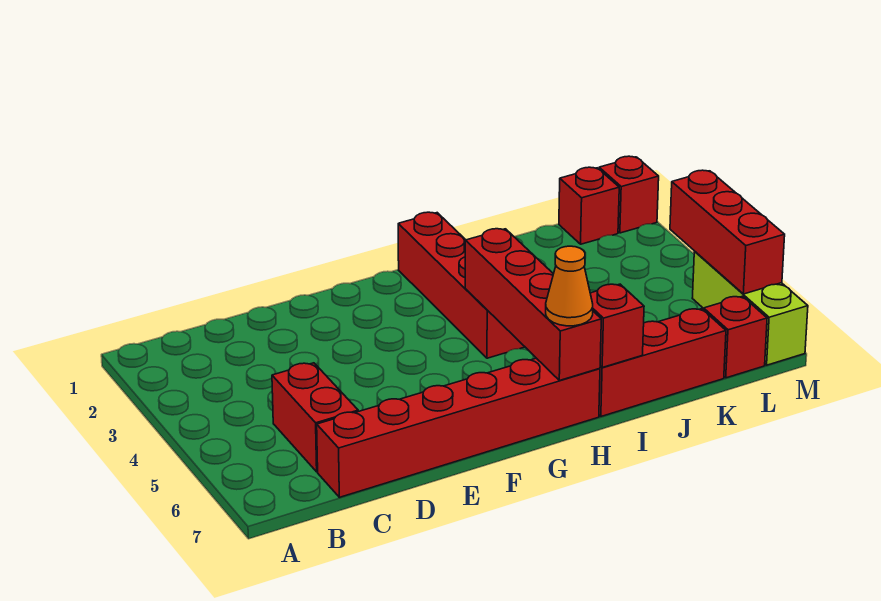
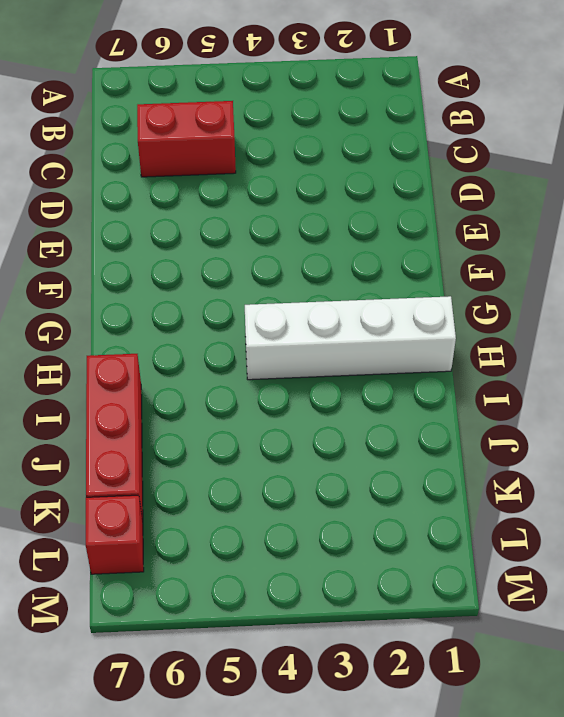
white brick H1:H4 level 1 -> red brick H1:H4 level 1
none -> red brick C7:H7 level 1
none -> red brick L1 level 1
none -> red brick M1 level 1

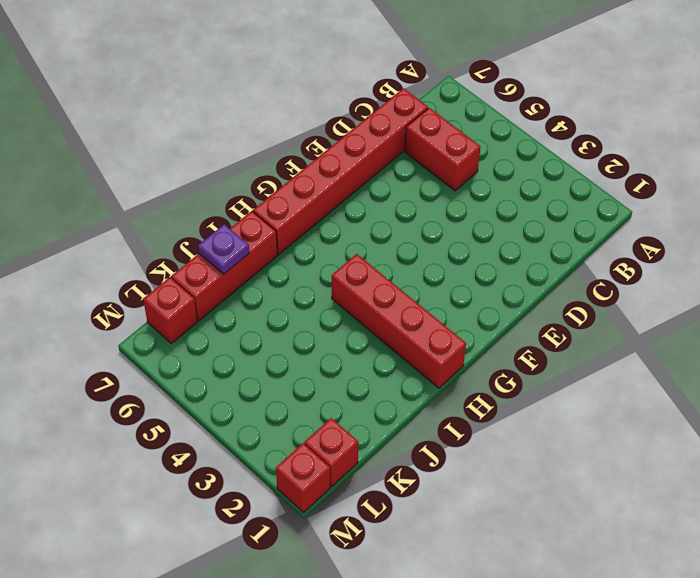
purple plate J7 level 2 -> none
none -> lime brick M5:M7 level 1
none -> red brick H4:H7 level 2
none -> red brick I7 level 2

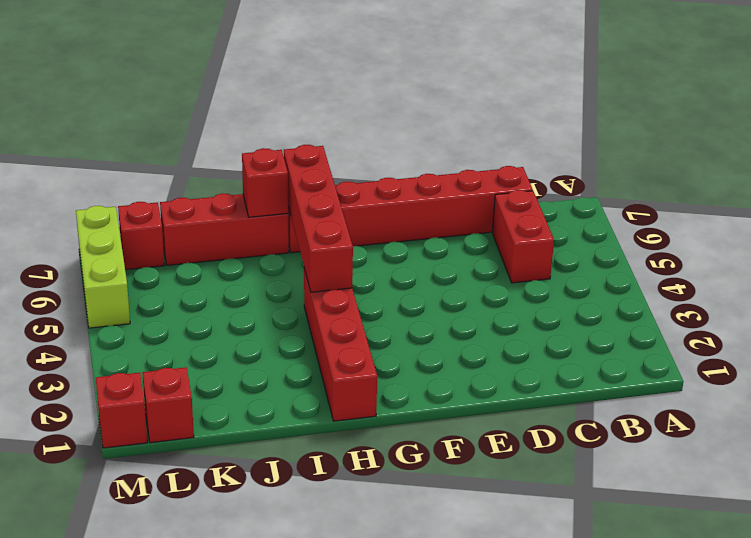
none -> red brick M4:M6 level 2
none -> orange cone H7 level 3

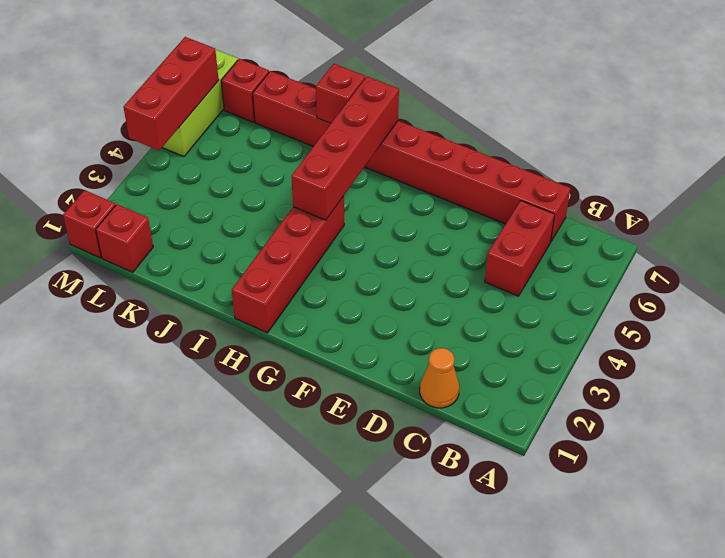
orange cone C1 level 1 -> orange cone H7 level 3

